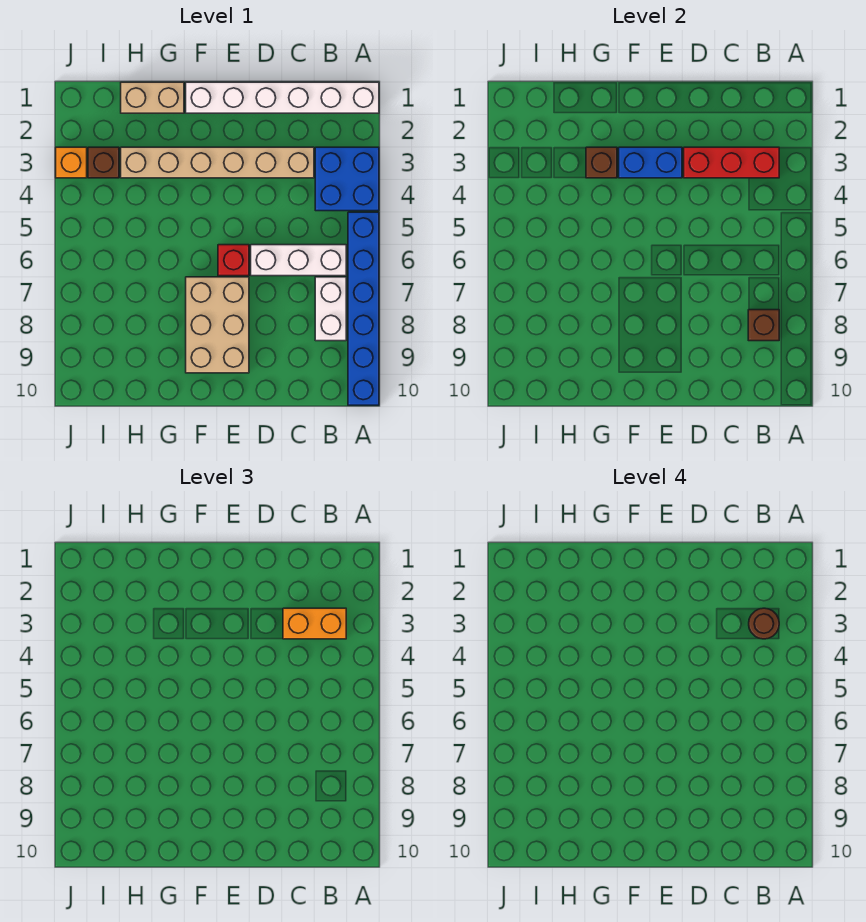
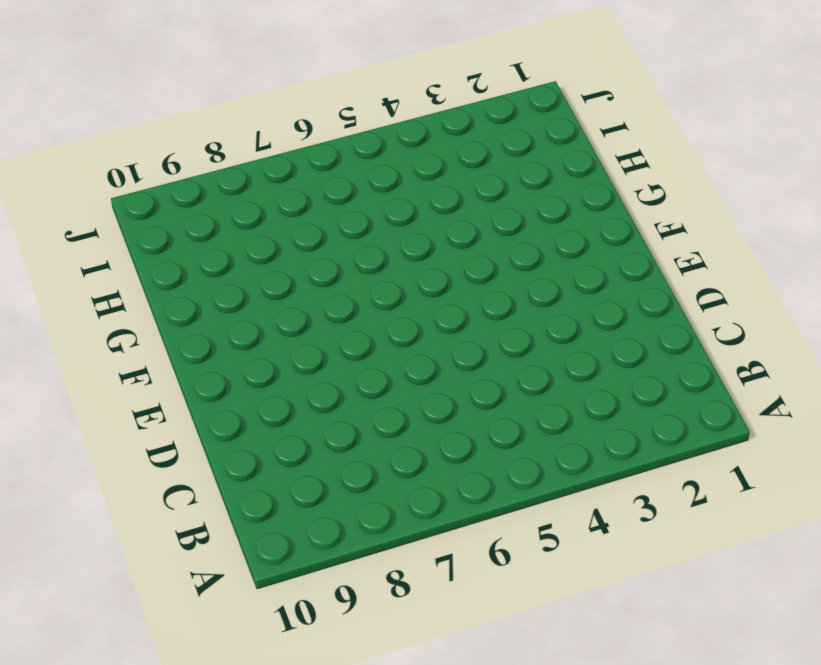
none -> white brick A1:F1 level 1
none -> blue brick A3:B4 level 1
none -> blue brick A5:A10 level 1

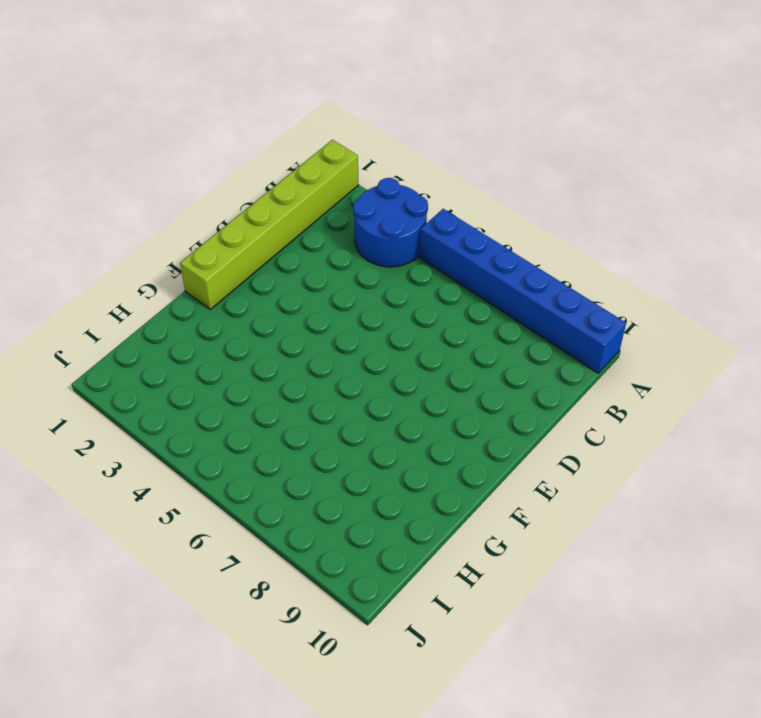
lime brick A1:F1 level 1 -> white brick A1:F1 level 1
blue round brick A3:B4 level 1 -> blue brick A3:B4 level 1
none -> white brick B6:D6 level 1
none -> white brick B7:B8 level 1
none -> tan brick C3:H3 level 1

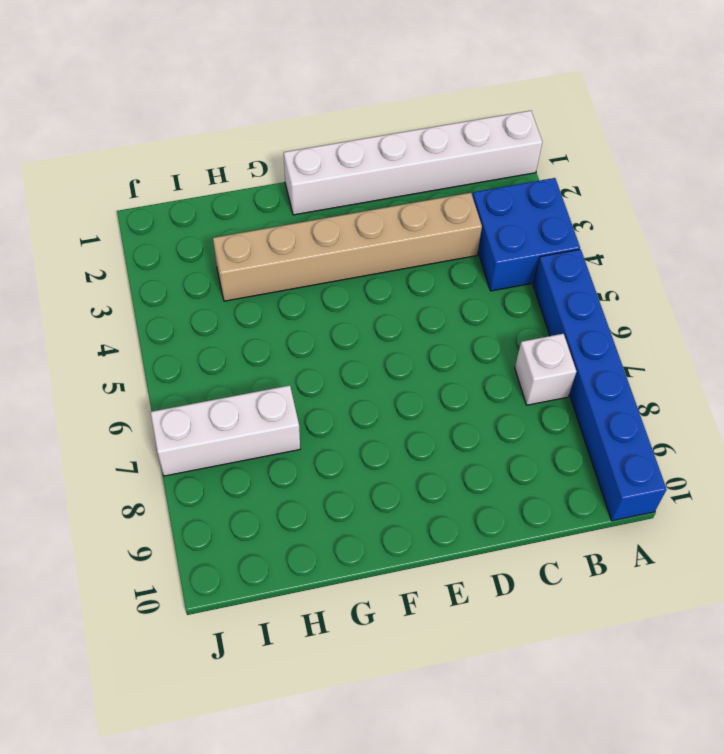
white brick B7 level 1 -> white brick B7:B8 level 1
white brick H7:J7 level 1 -> white brick B6:D6 level 1
none -> red brick E6 level 1
none -> tan brick E7:F9 level 1
none -> tan brick G1:H1 level 1

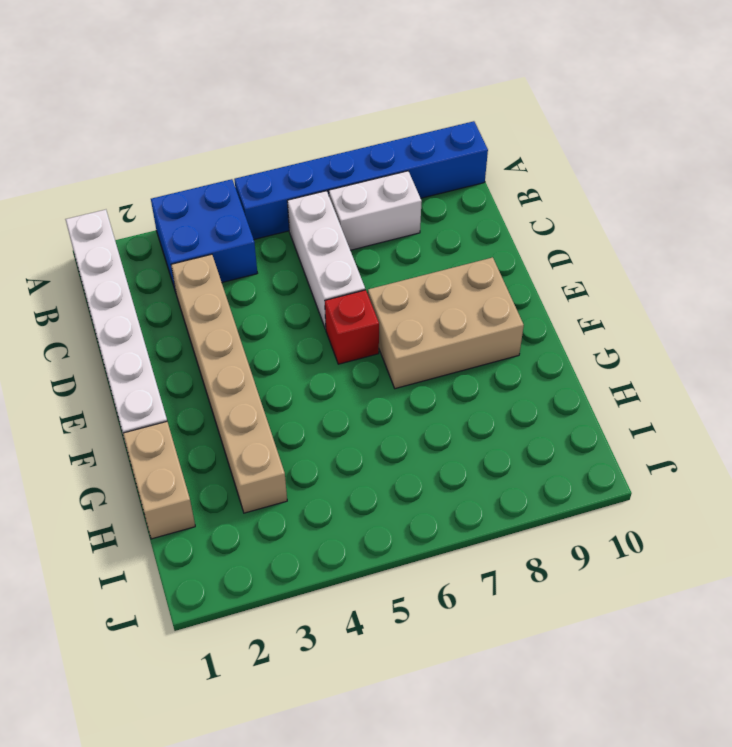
none -> brown brick I3 level 1
none -> orange brick J3 level 1
none -> red brick B3:D3 level 2

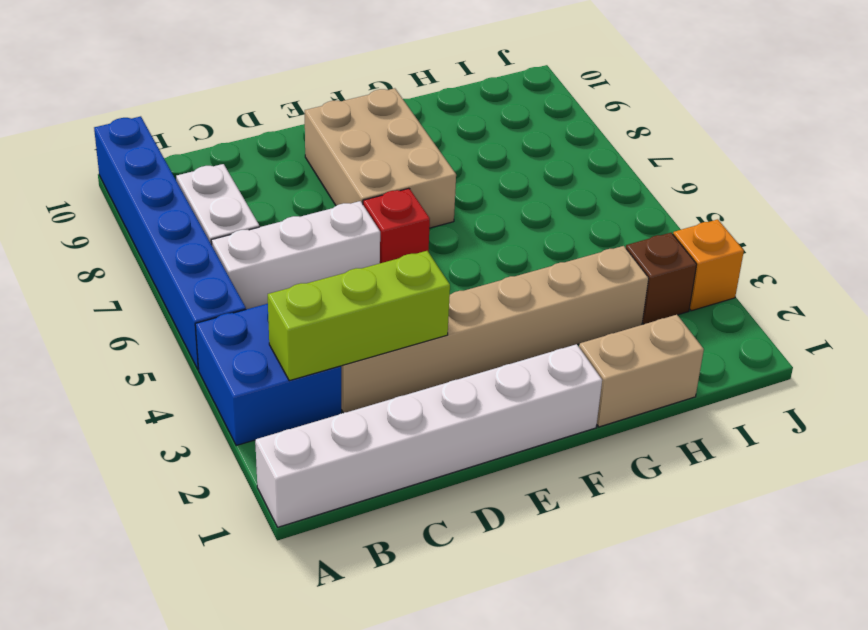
lime brick B3:D3 level 2 -> red brick B3:D3 level 2
none -> brown brick B8 level 2
none -> blue brick E3:F3 level 2
none -> brown brick G3 level 2

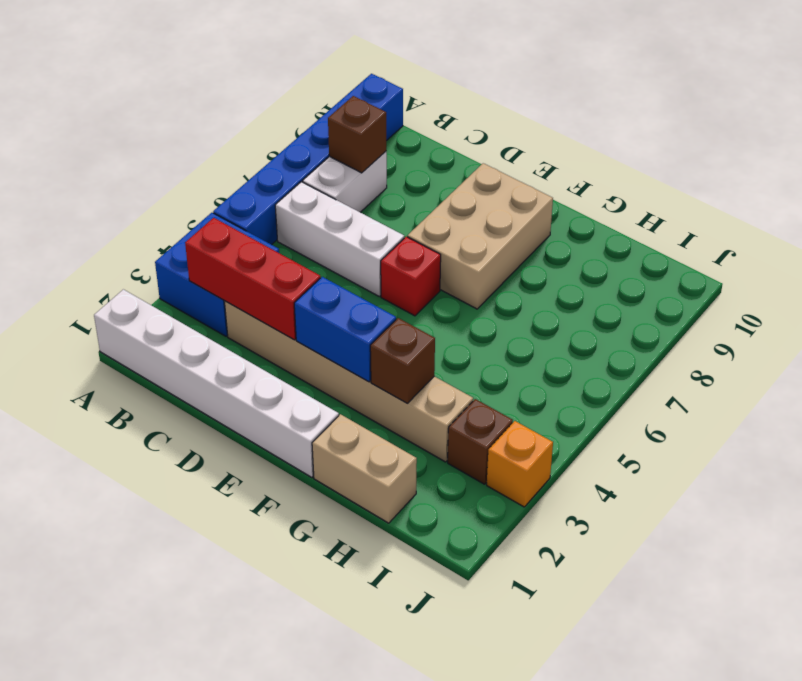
none -> orange brick B3:C3 level 3
none -> brown round brick B3 level 4

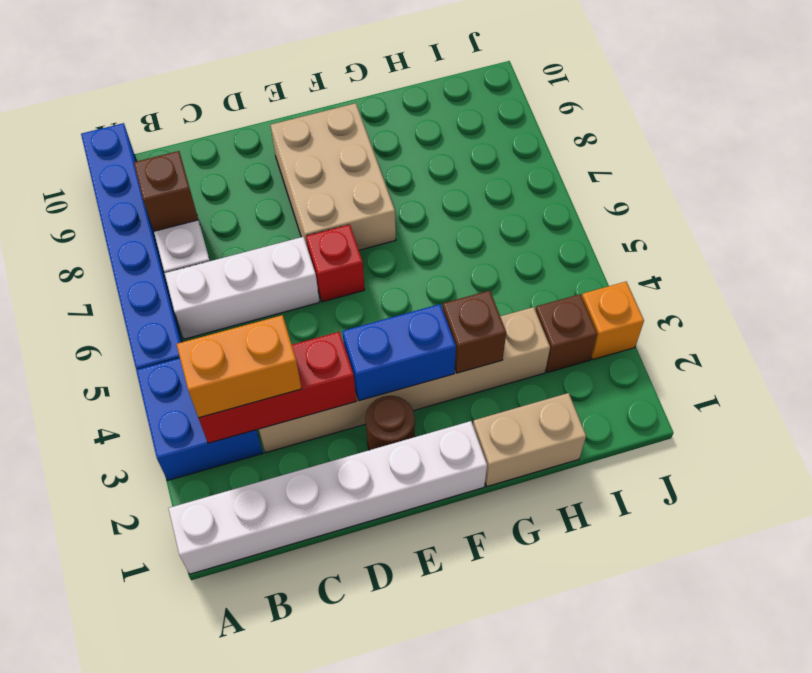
brown round brick E2 level 1 -> brown round brick B3 level 4

